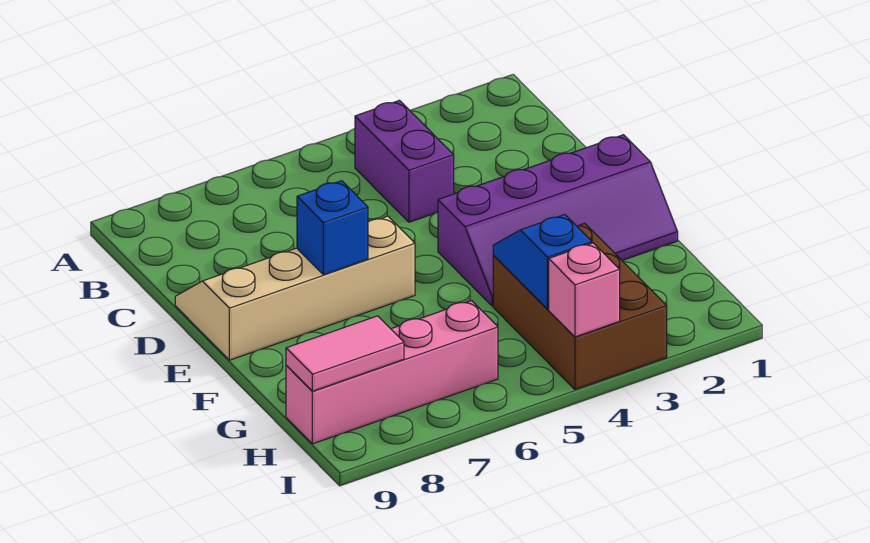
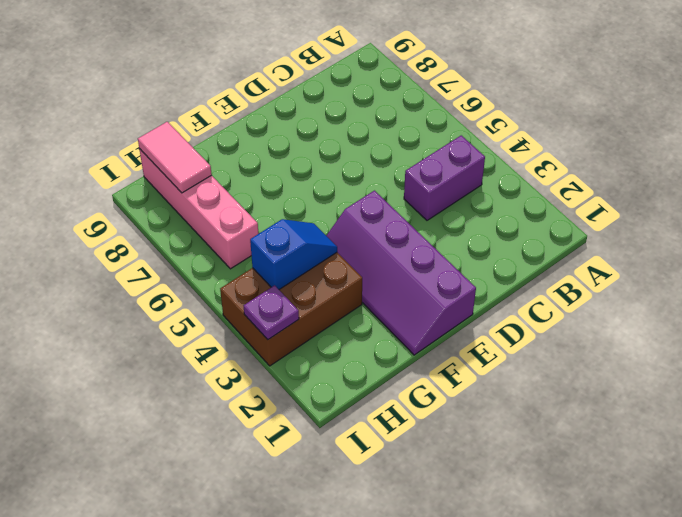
purple plate I3 level 2 -> none
none -> tan slope D6:E9 level 1 top E
none -> blue brick E7 level 2

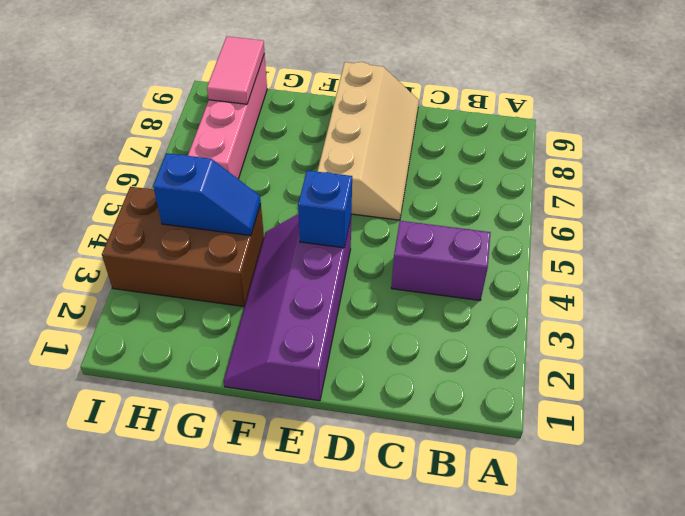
blue brick E4 level 2 -> blue brick E7 level 2
none -> pink brick I4 level 2

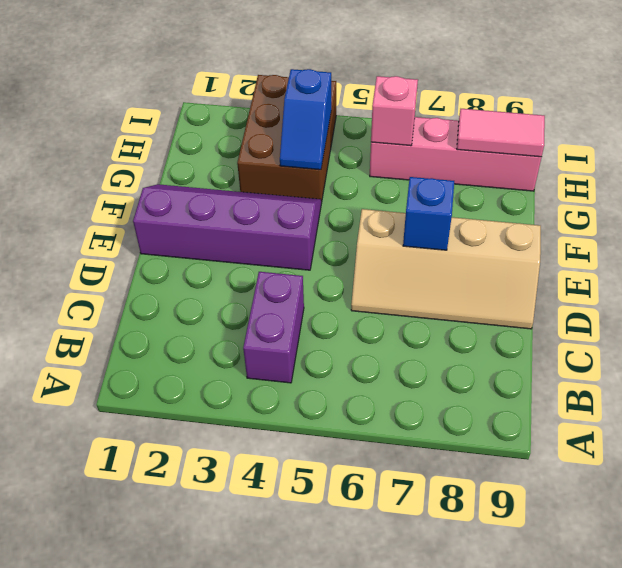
pink brick H6 level 2 -> pink brick I4 level 2

